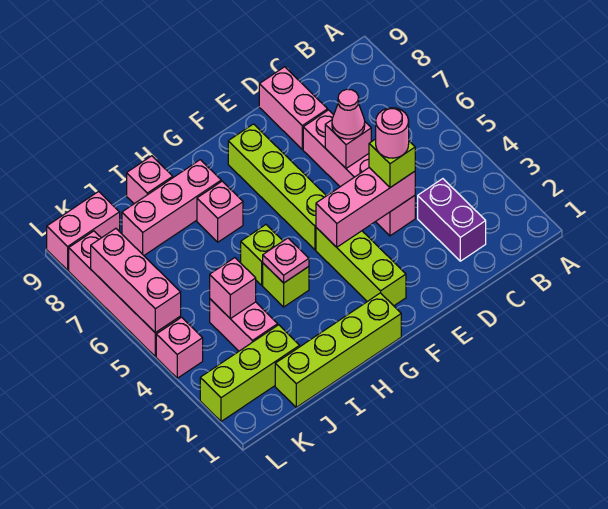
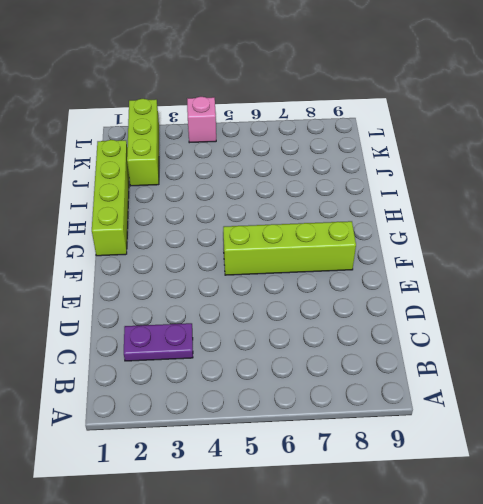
purple plate C2:C3 level 1 -> purple brick C2:C3 level 1
none -> pink brick D4:D7 level 1
none -> pink brick D8:D9 level 1
none -> lime brick F2:F4 level 1

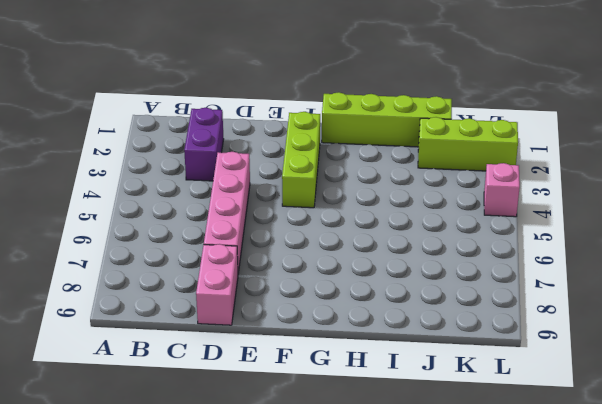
none -> lime brick F5:F8 level 1
none -> lime brick H4 level 1
none -> lime brick H5 level 1

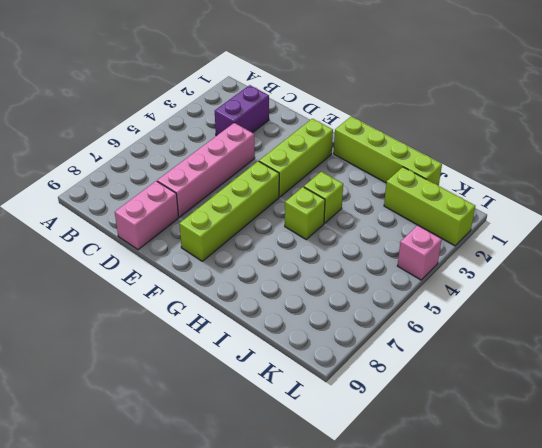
none -> pink brick H7 level 1
none -> pink brick H8:J8 level 1
none -> pink brick I9 level 1

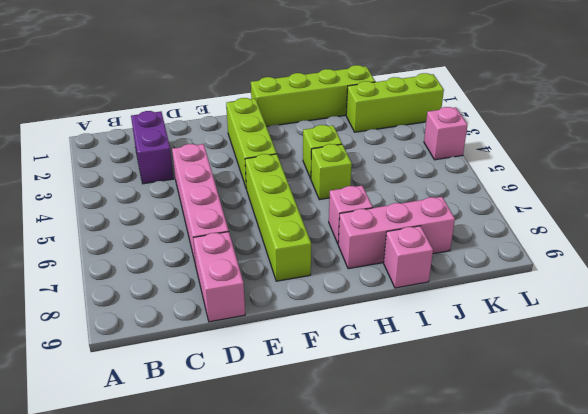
none -> pink brick J3:J4 level 1
none -> pink brick K9:L9 level 1
none -> pink brick L5:L8 level 1

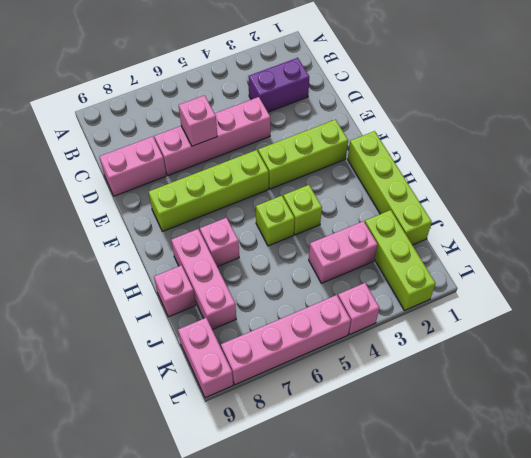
none -> pink brick D4:F4 level 2
none -> pink plate H4 level 2
none -> pink brick J4 level 2

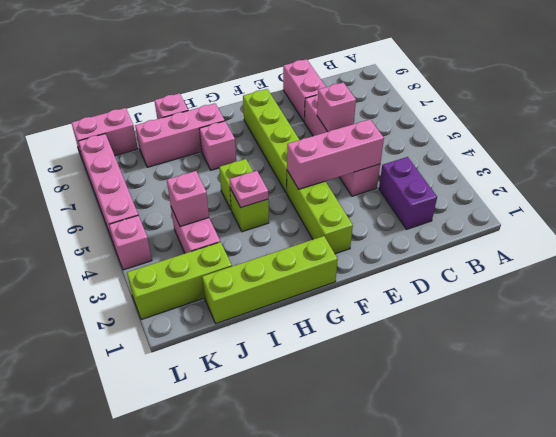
none -> pink brick L5:L7 level 2
none -> lime brick D4 level 3
none -> pink cone D6 level 3

